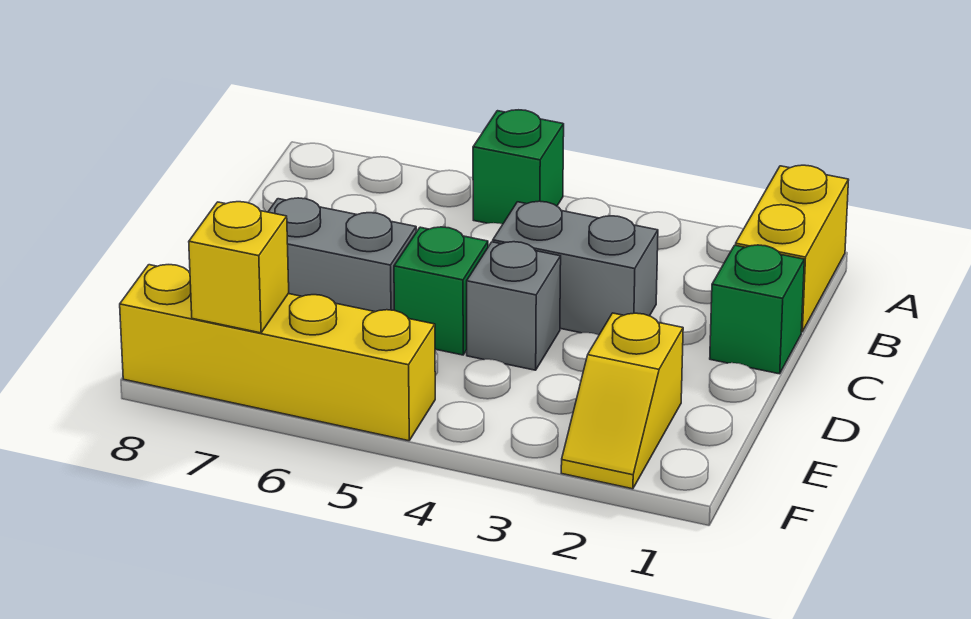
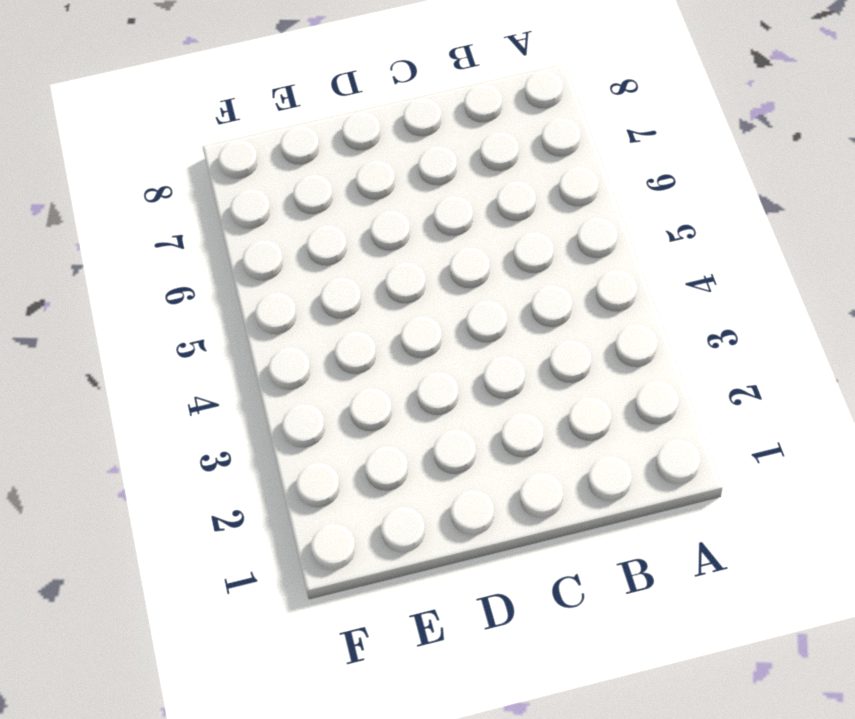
none -> yellow brick A1:B1 level 1
none -> green brick A5 level 1

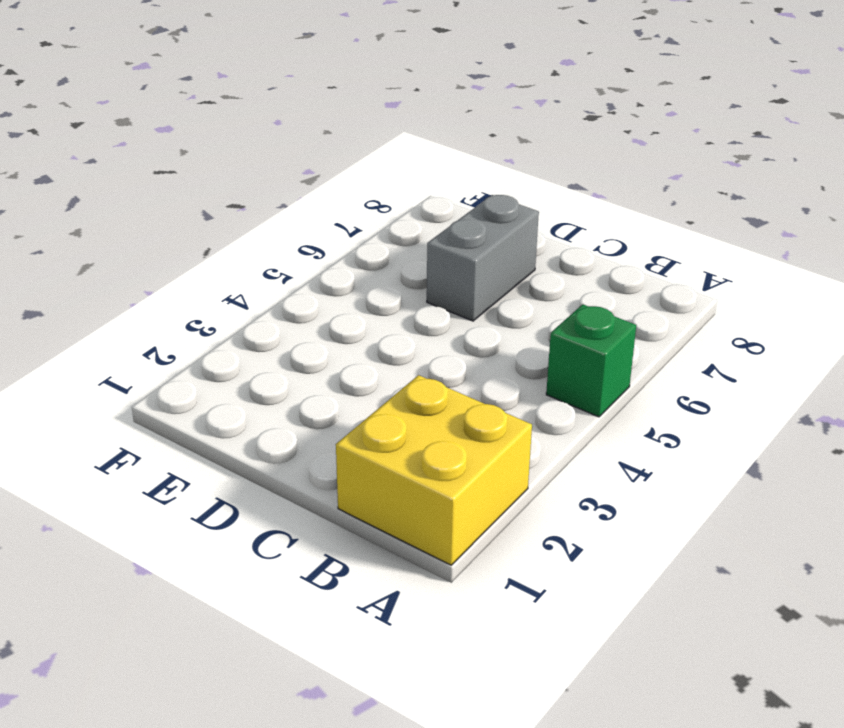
yellow brick A1:B2 level 1 -> yellow brick A1:B1 level 1
none -> green brick C1 level 1
none -> grey brick C3:C4 level 1

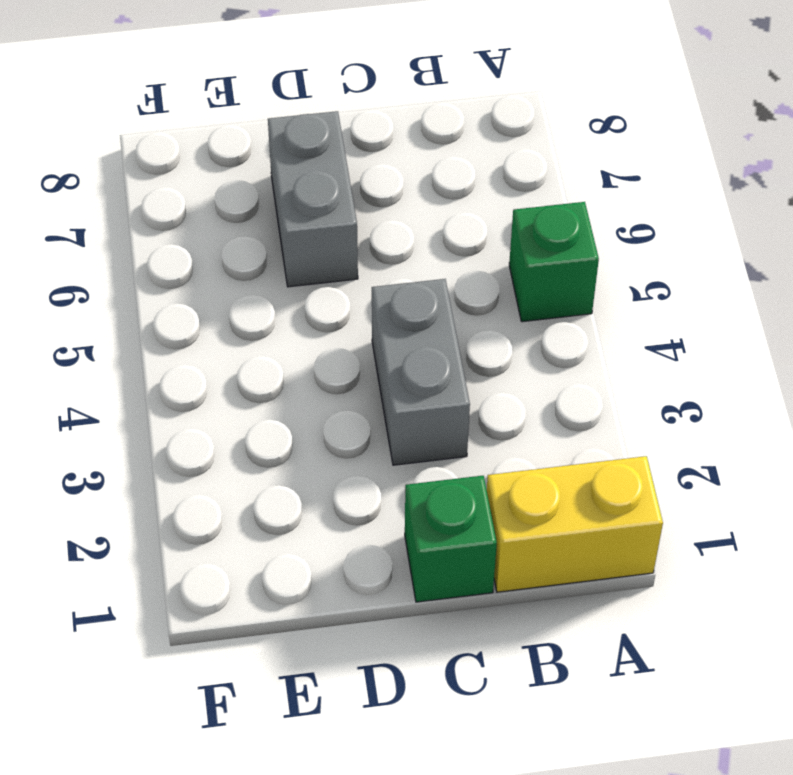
none -> grey brick D4 level 1
none -> green brick D5 level 1

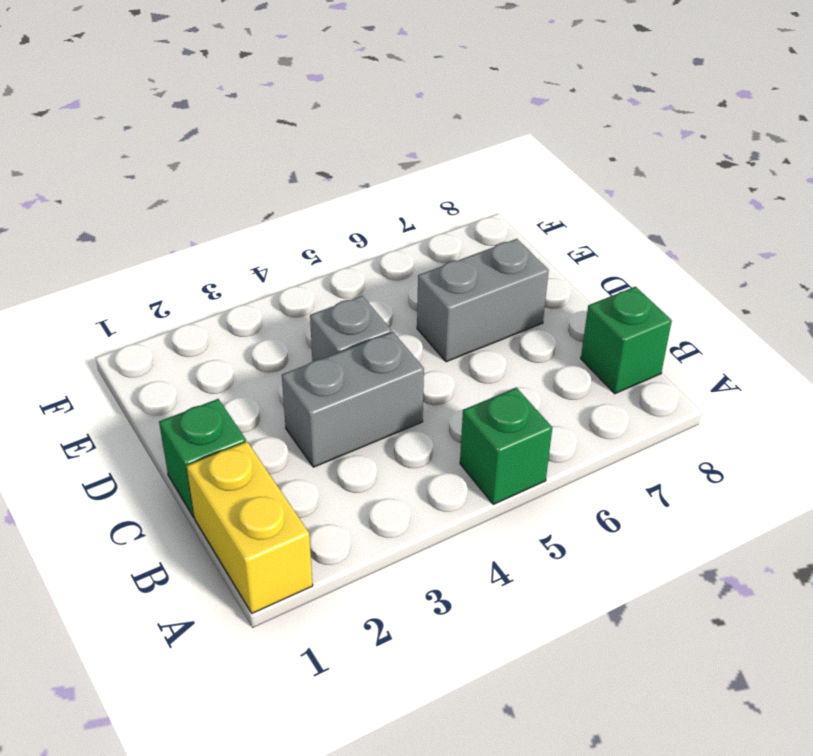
green brick B8 level 1 -> green brick D5 level 1
none -> yellow slope E2:F2 level 1 top E
none -> yellow brick F5:F8 level 1

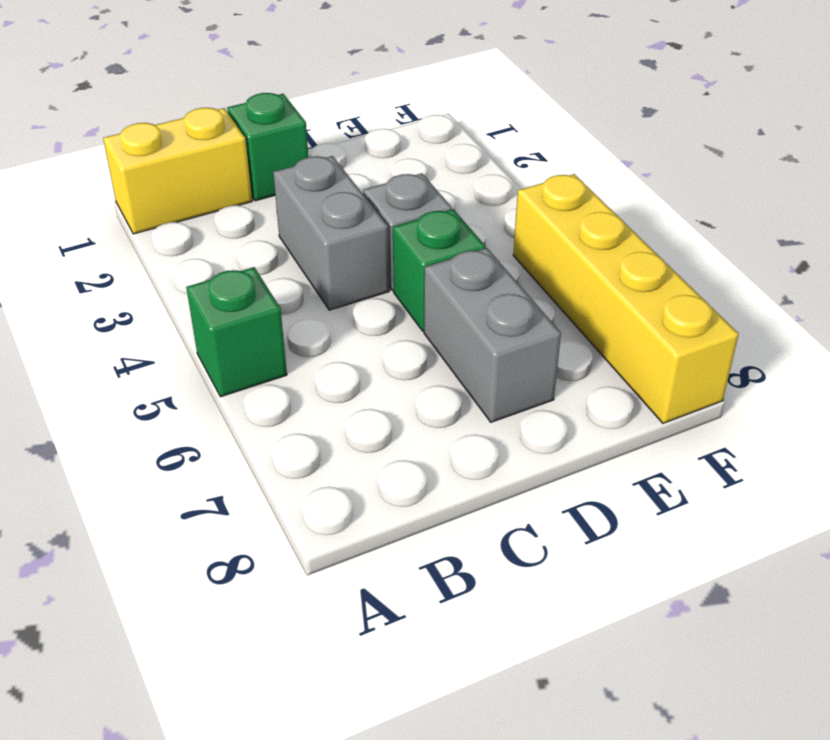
none -> yellow slope E2:F2 level 1 top E
none -> yellow brick F7 level 2

